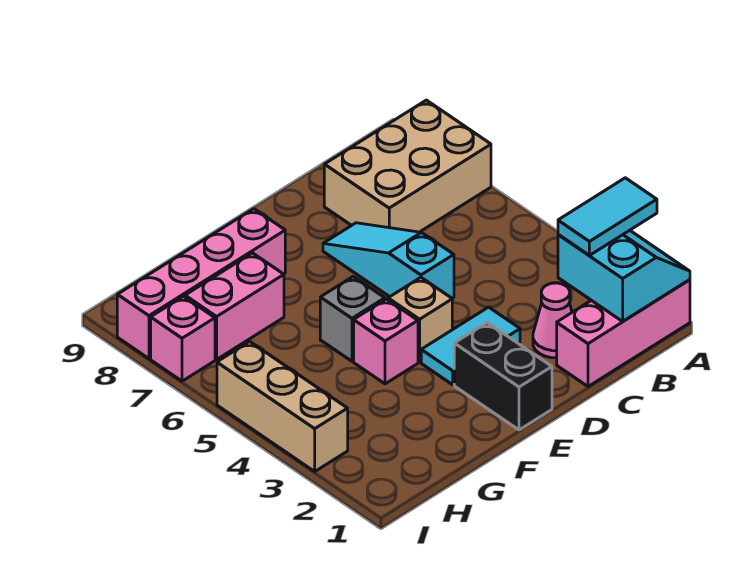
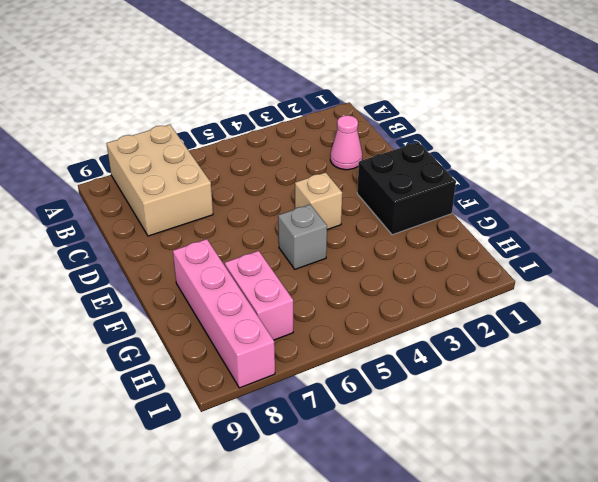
black brick E1:F2 level 1 -> black brick E1:E2 level 1
none -> pink brick A1:C1 level 1
none -> cyan tile D3:E3 level 1
none -> cyan slope D5:D7 level 1 top 5

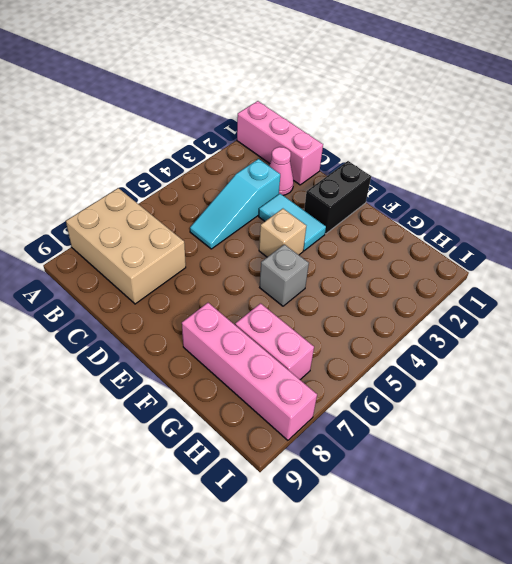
cyan slope C3:C5 level 1 top 3 -> cyan slope D5:D7 level 1 top 5
none -> pink brick F4 level 1
none -> tan brick I3:I5 level 1
none -> pink brick I7 level 1

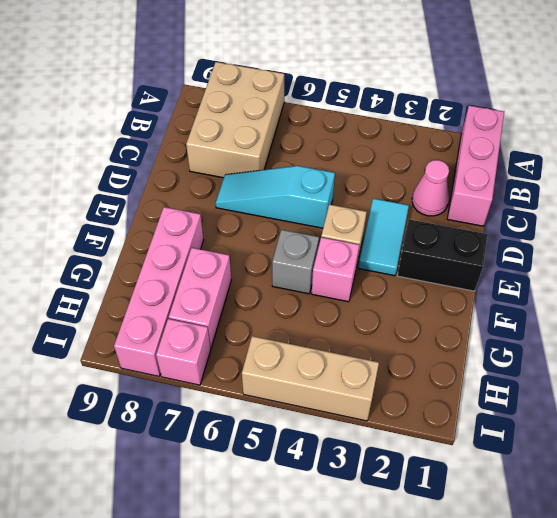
none -> cyan slope A1:B2 level 2 top B
none -> cyan tile A2:B2 level 3

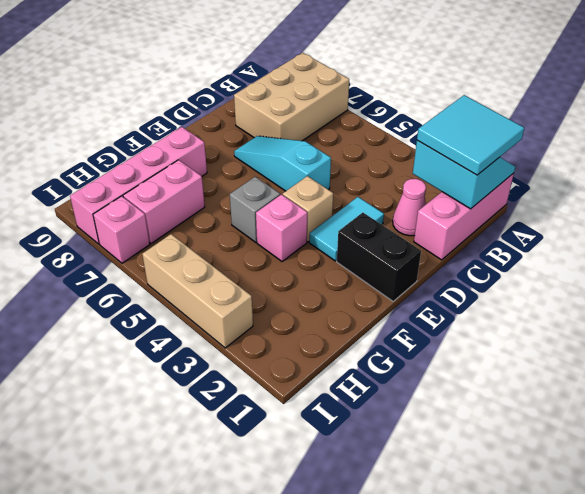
cyan tile A1:B2 level 3 -> cyan tile A2:B2 level 3

